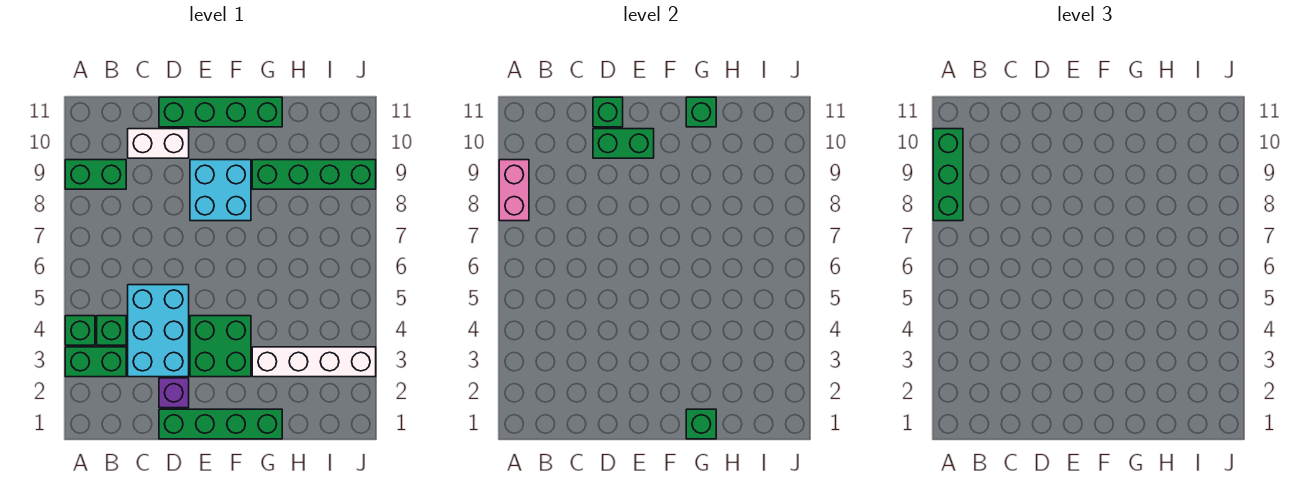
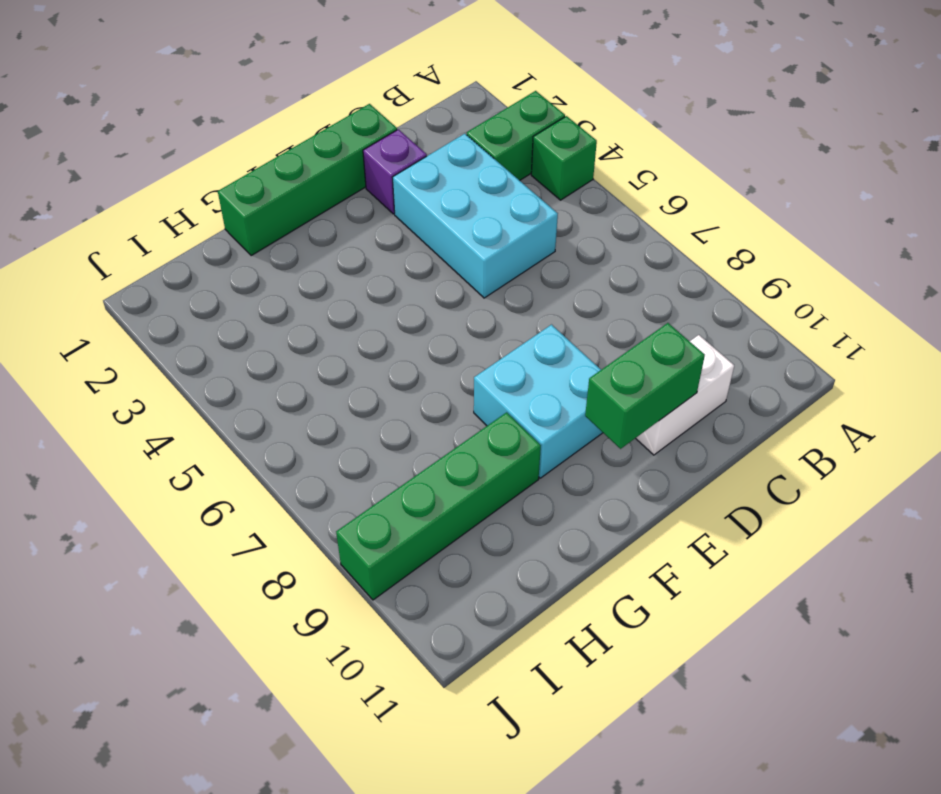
none -> green brick A9:B9 level 1
none -> green brick B4 level 1
none -> green brick D11:G11 level 1

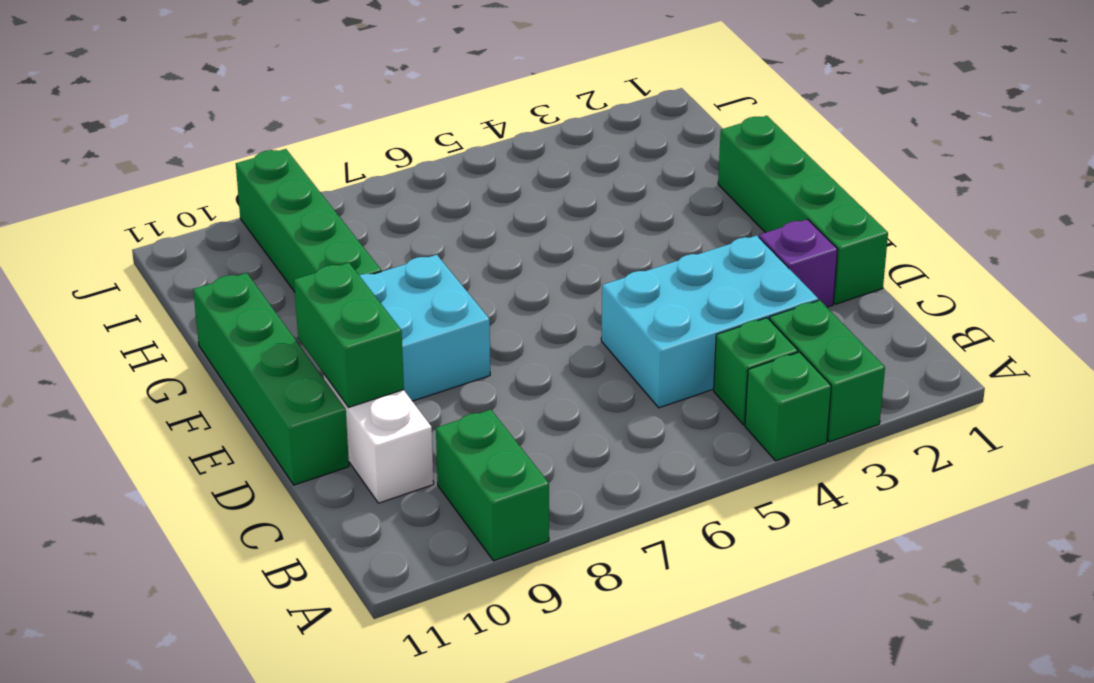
none -> green brick E3:F4 level 1
none -> white brick G3:J3 level 1
none -> pink brick A8:A9 level 2

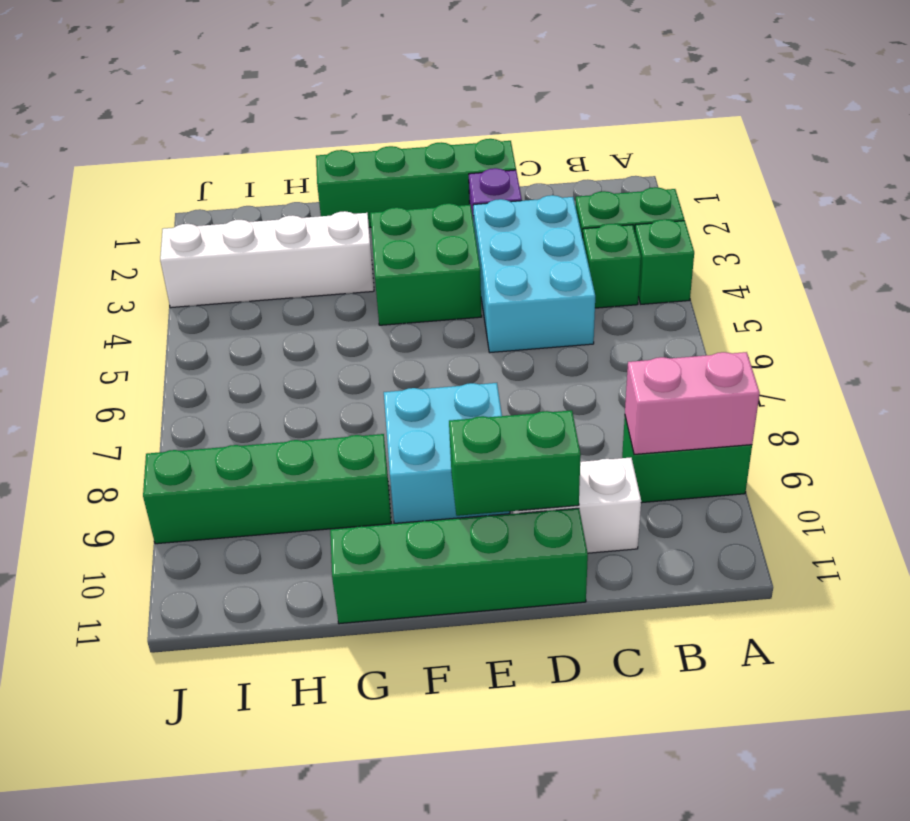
pink brick A9:B9 level 2 -> pink brick A8:A9 level 2
none -> green brick D11 level 2
none -> green brick G1 level 2
none -> green brick G11 level 2

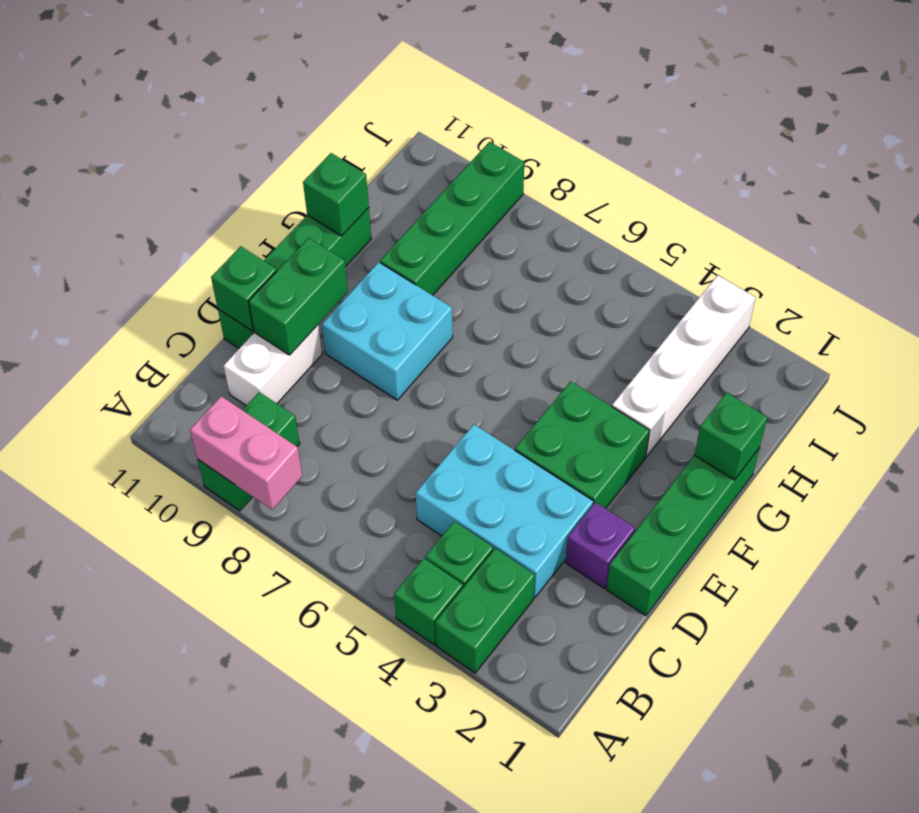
none -> green brick A8:A10 level 3

